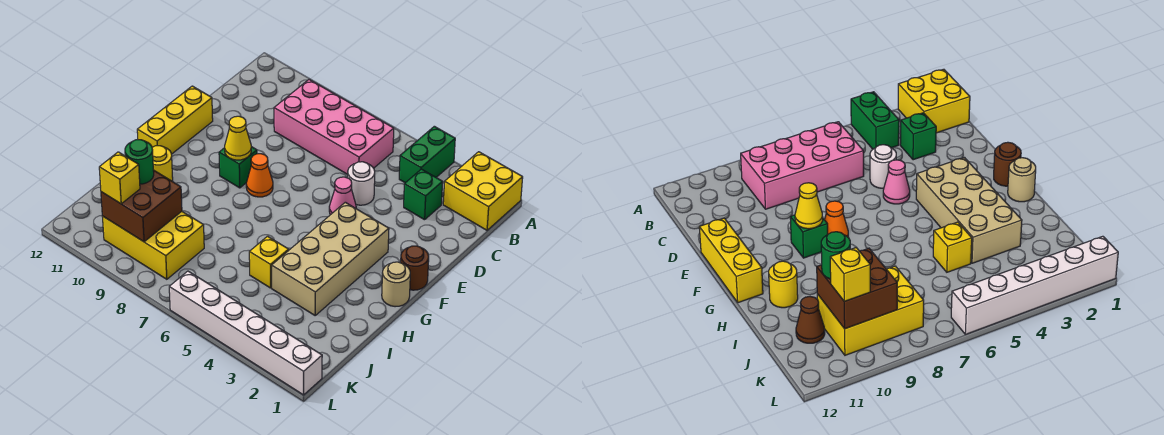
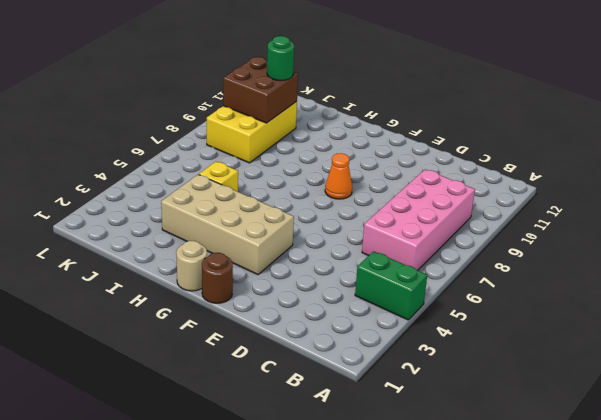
none -> yellow brick A1:B2 level 1
none -> green brick C3 level 1
none -> white round brick D5 level 1

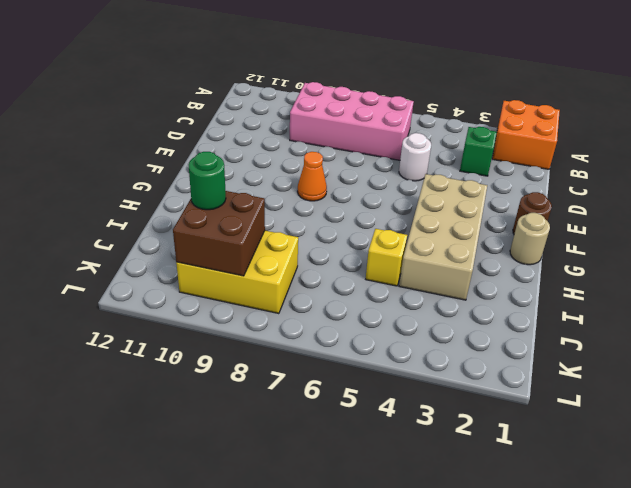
orange brick A1:B2 level 1 -> yellow brick A1:B2 level 1
none -> green brick A4:B4 level 1
none -> pink cone E5 level 1
none -> yellow brick E12:G12 level 1

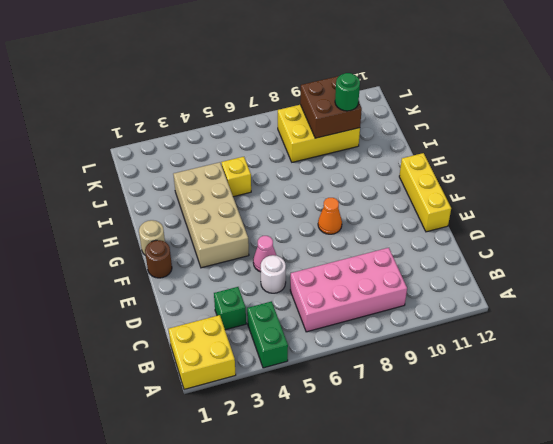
none -> green brick F9 level 1
none -> yellow round brick H11 level 1
none -> brown cone J11 level 1

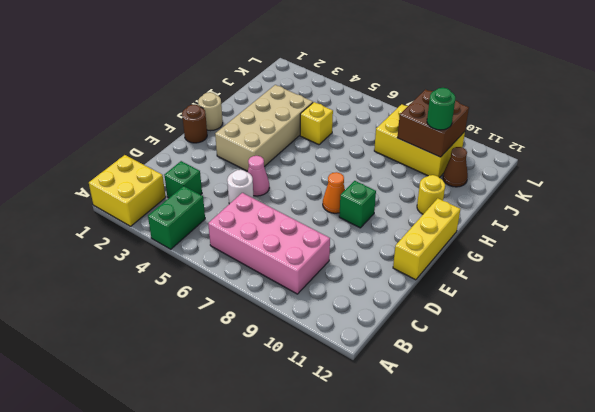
none -> white brick L1:L6 level 1
none -> yellow cone F9 level 2
none -> yellow brick K10 level 3

